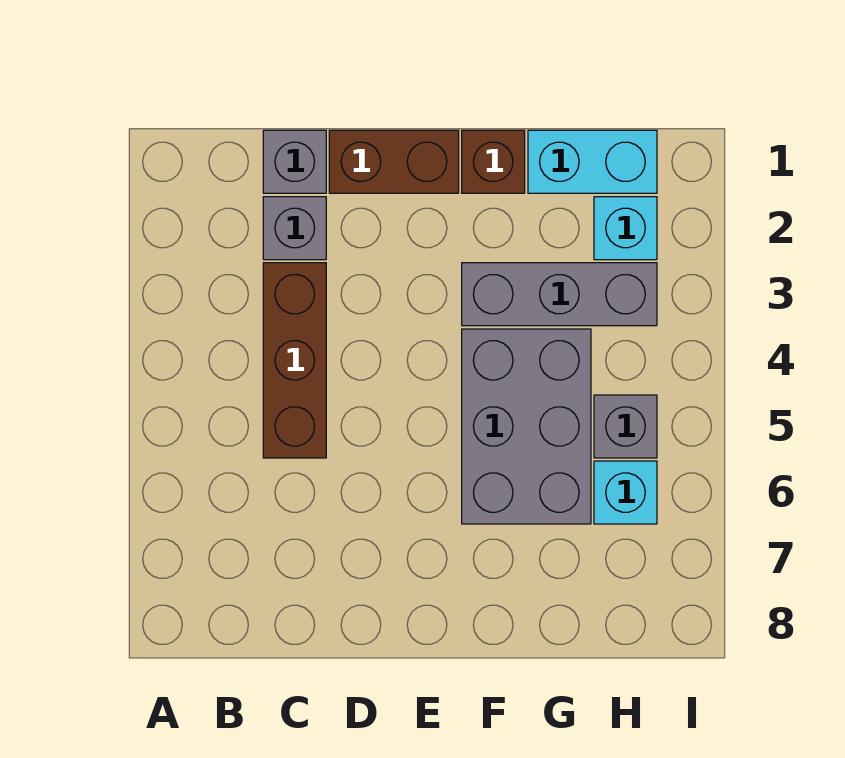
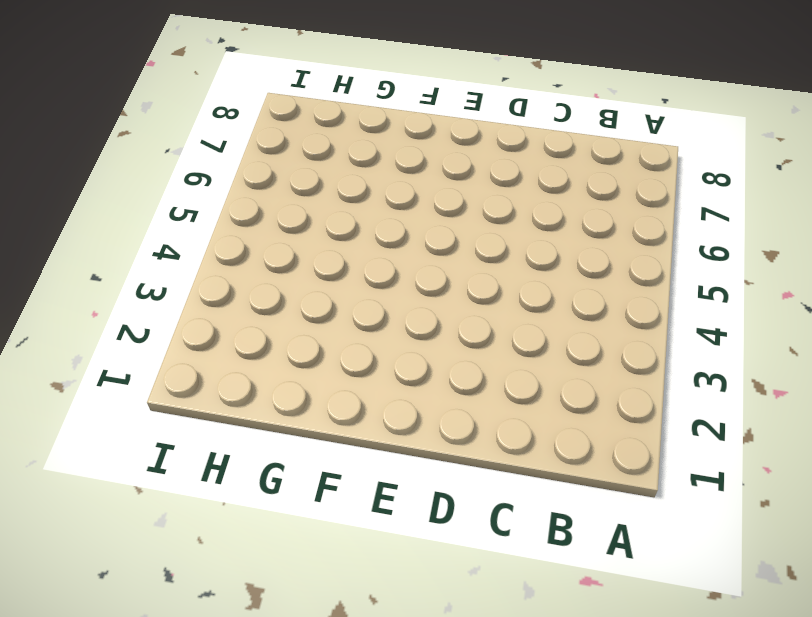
none -> grey brick C1 level 1
none -> grey brick C2 level 1

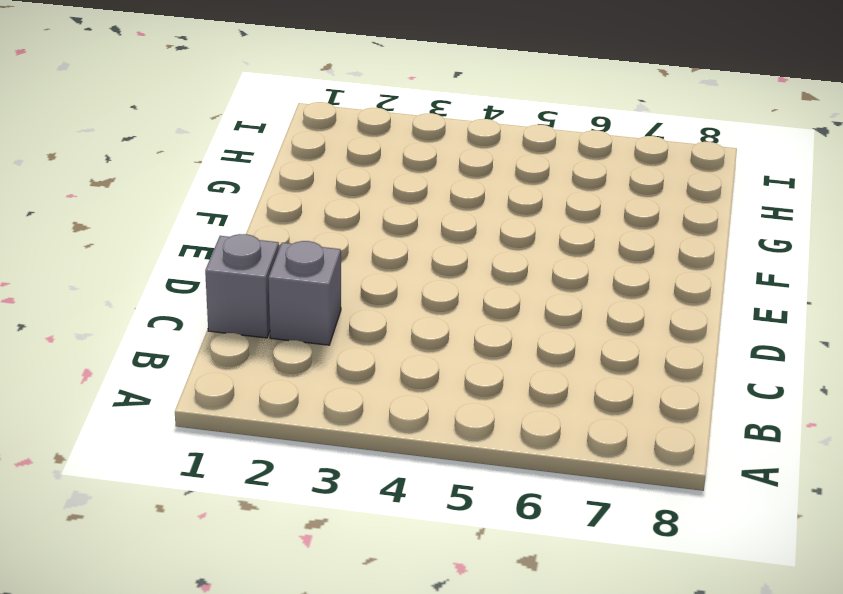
none -> brown brick C3:C5 level 1
none -> brown brick D1:E1 level 1

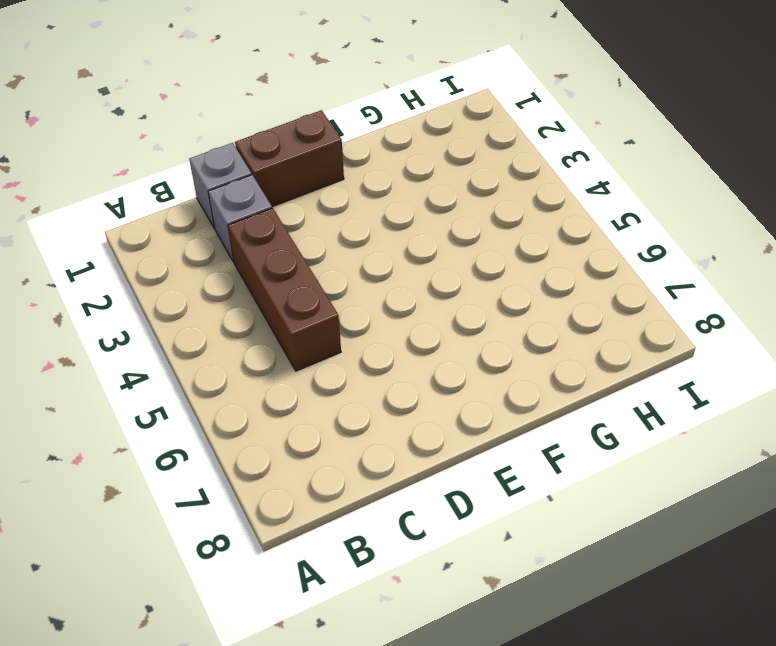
none -> brown brick F1 level 1
none -> grey brick F3:H3 level 1

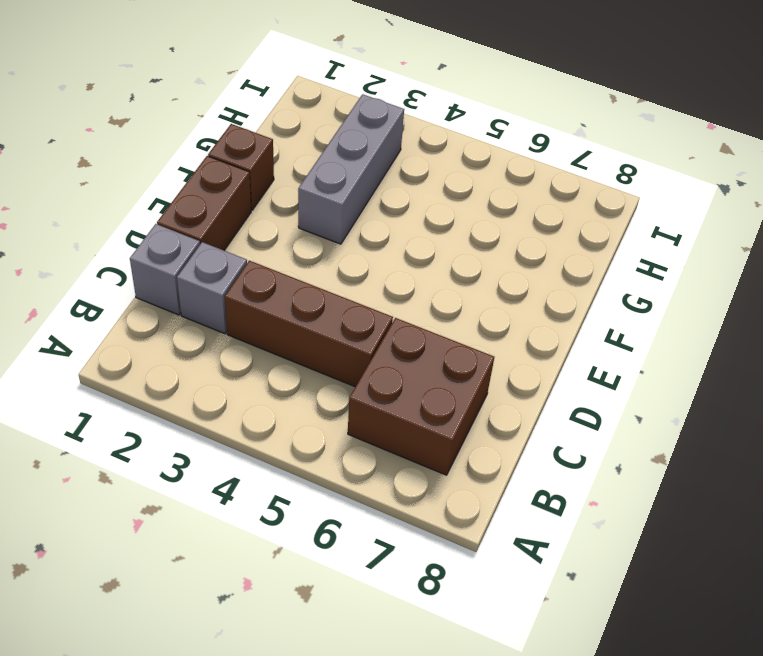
brown brick B6:C7 level 1 -> none
none -> grey brick F4:G6 level 1
none -> cyan brick G1:H1 level 1

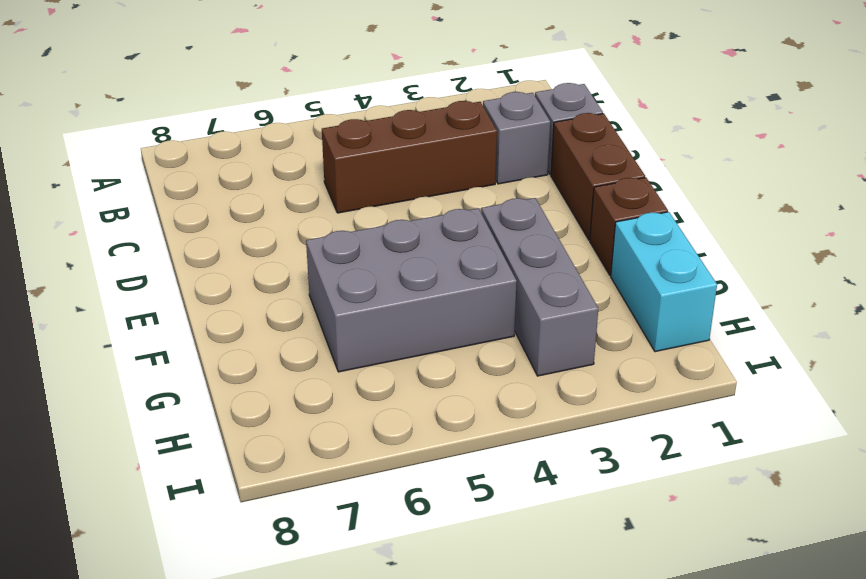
none -> cyan brick H2 level 1
none -> grey brick H5 level 1

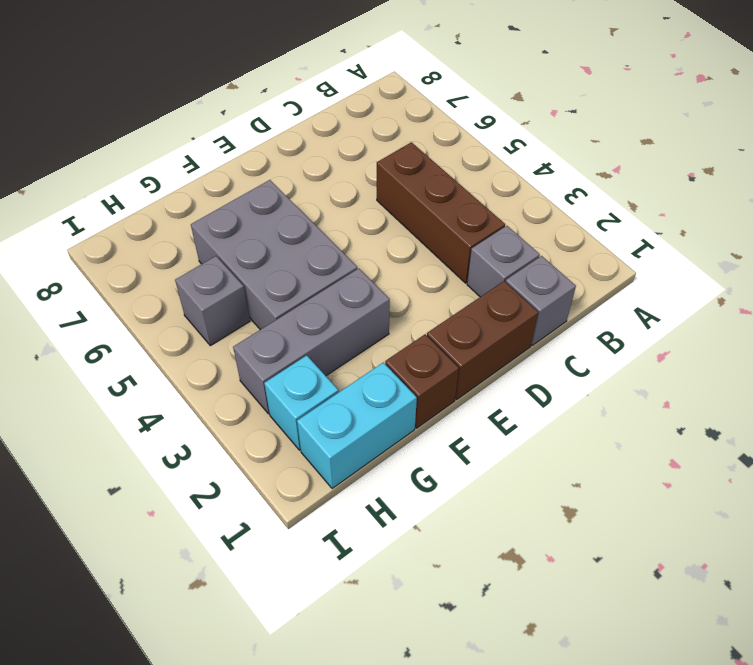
none -> cyan brick H6 level 1

